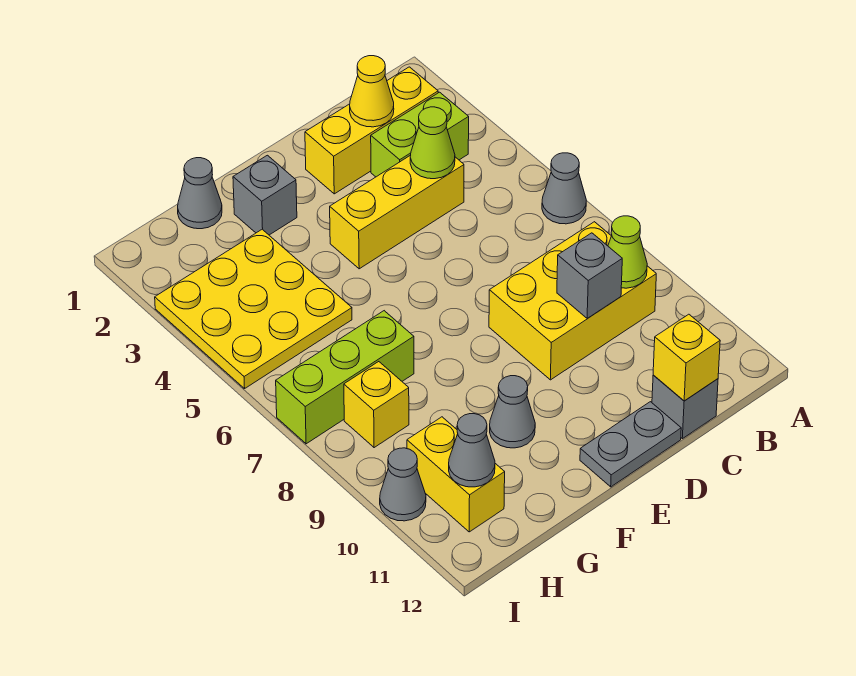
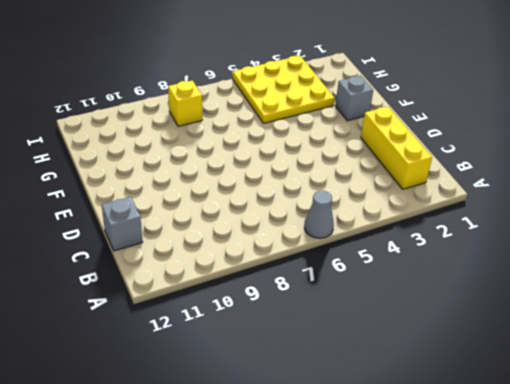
none -> lime brick B3:C3 level 1
none -> yellow brick B8:D9 level 1
none -> yellow brick C4:E4 level 1

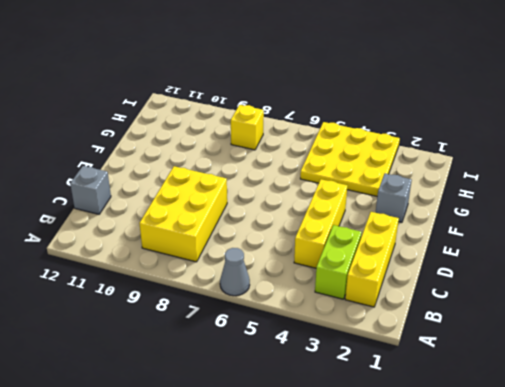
none -> grey plate D12:E12 level 1
none -> grey cone F10 level 1
none -> grey cone G1 level 1

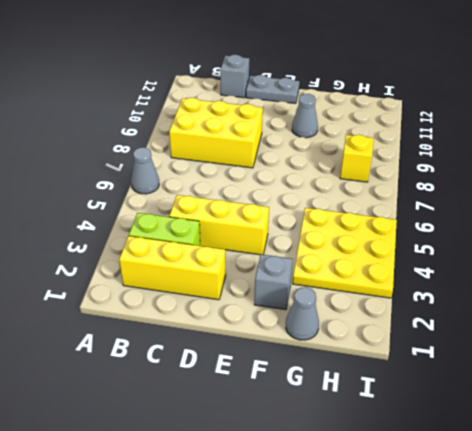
none -> lime brick G7:I7 level 1
none -> yellow brick H10:H11 level 1
none -> grey cone I10 level 1

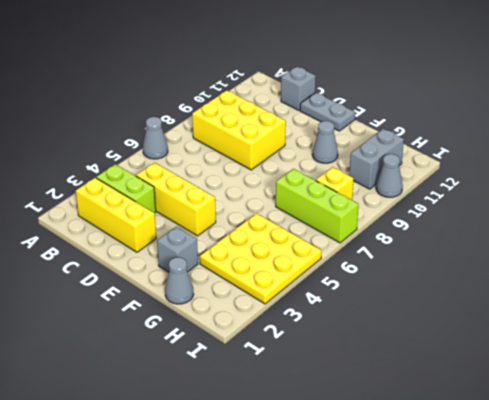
grey brick H10:H11 level 1 -> yellow brick H10:H11 level 1
none -> lime cone B9 level 2
none -> yellow cone C2 level 2
none -> lime cone C4 level 2

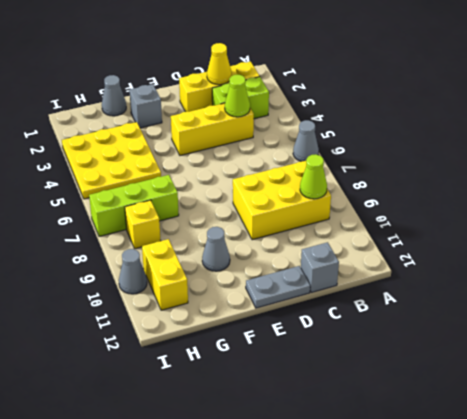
none -> grey brick C9 level 2
none -> yellow brick C12 level 2
none -> grey cone H11 level 2

